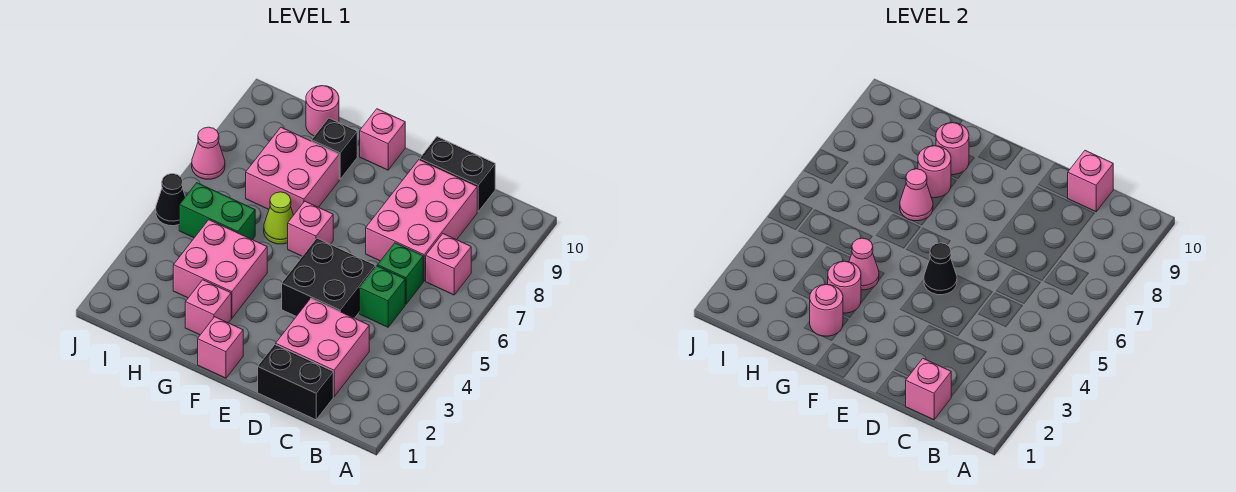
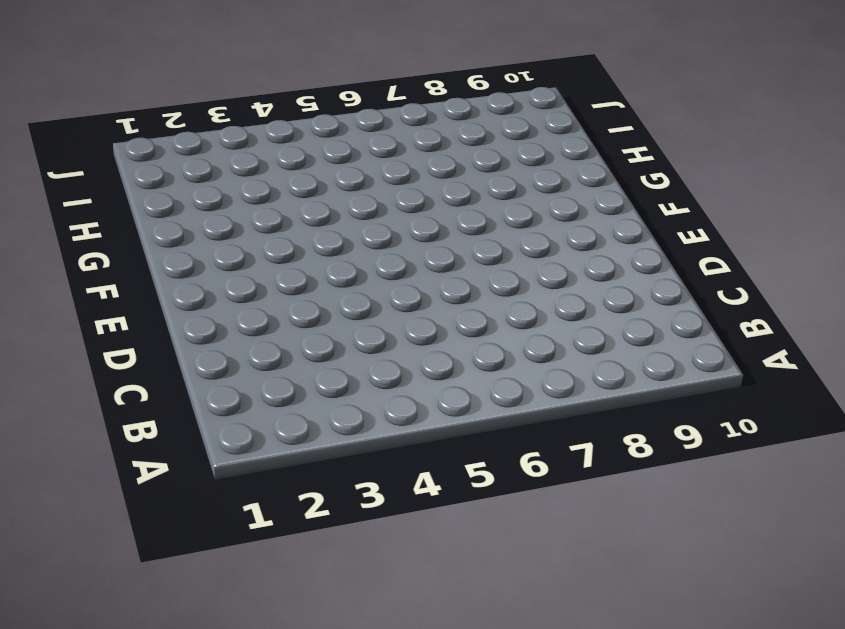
none -> pink brick B7 level 1
none -> black brick C1:D1 level 1
none -> pink brick C2:D3 level 1

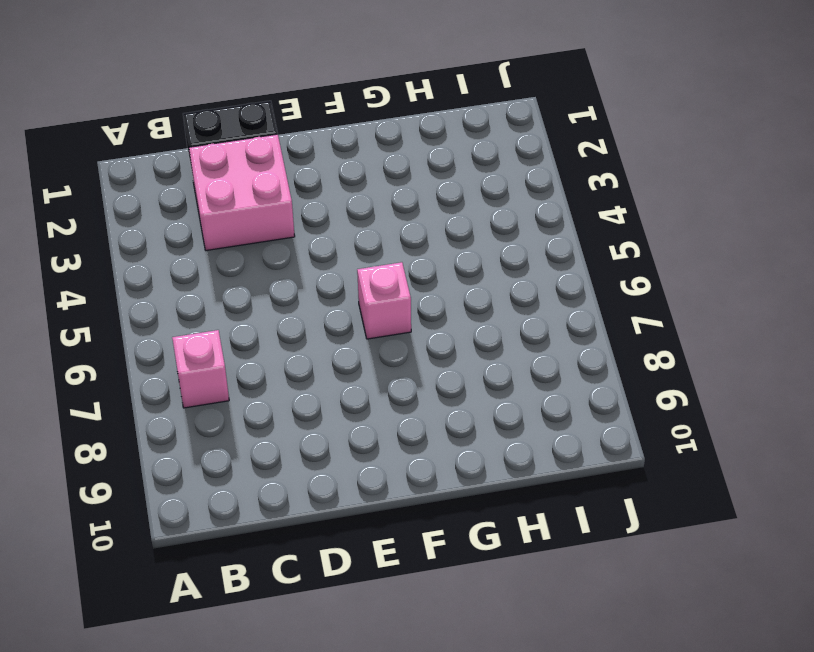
none -> green brick C5 level 1
none -> green brick C6 level 1
none -> pink brick C7:D9 level 1

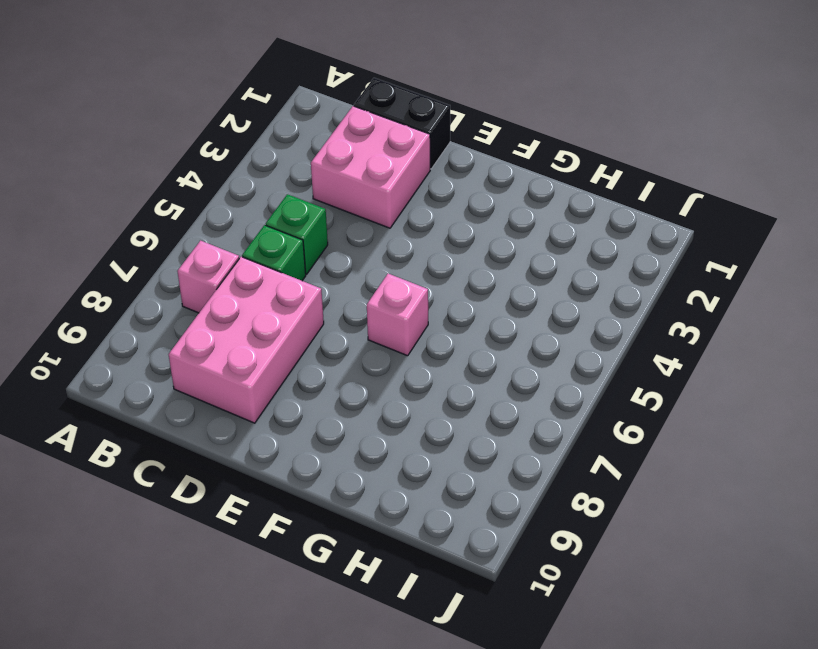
none -> black brick C10:D10 level 1
none -> black brick D4:E5 level 1
none -> pink brick F1 level 1

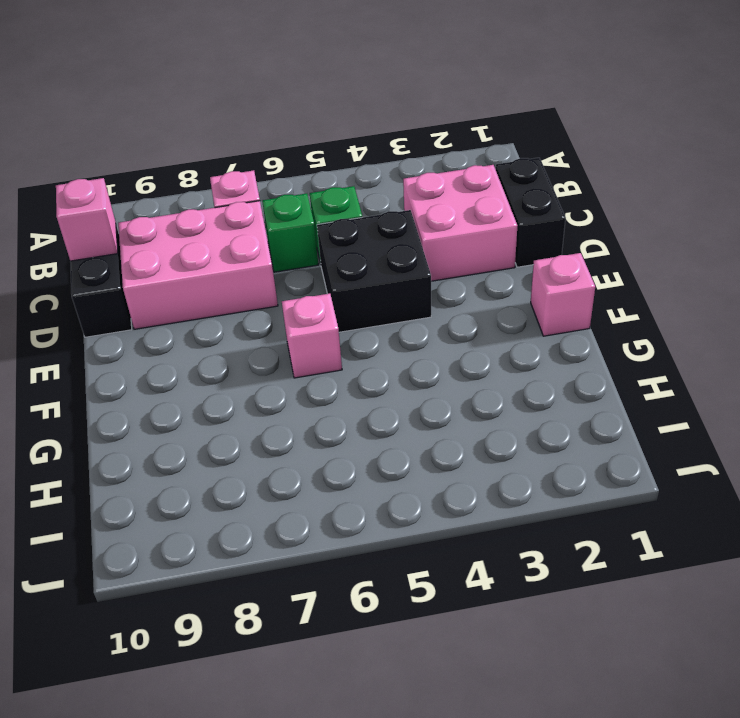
none -> pink brick F10 level 1
none -> pink brick G2 level 1
none -> pink brick G3:H4 level 1

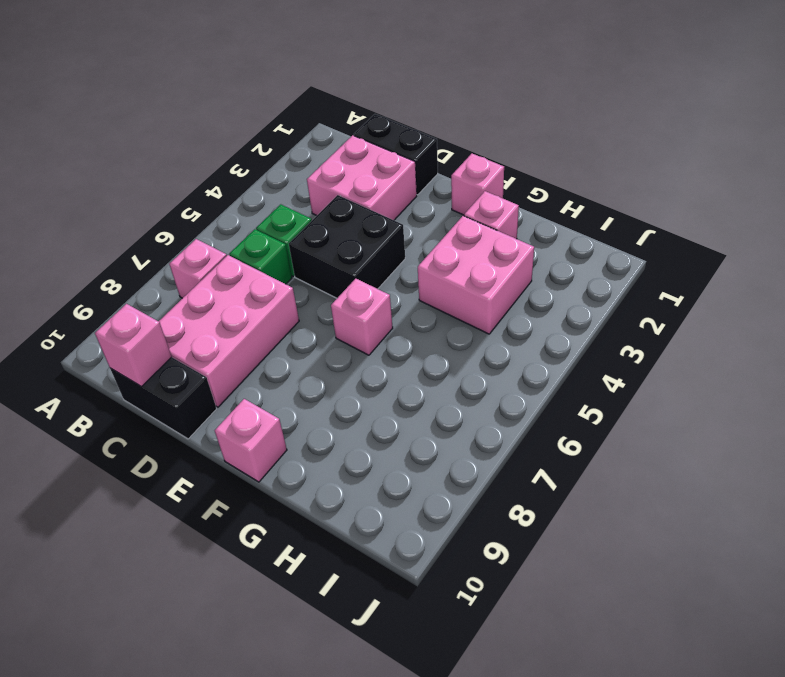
none -> lime cone G6 level 1
none -> pink brick G7:H8 level 1
none -> black brick G9 level 1

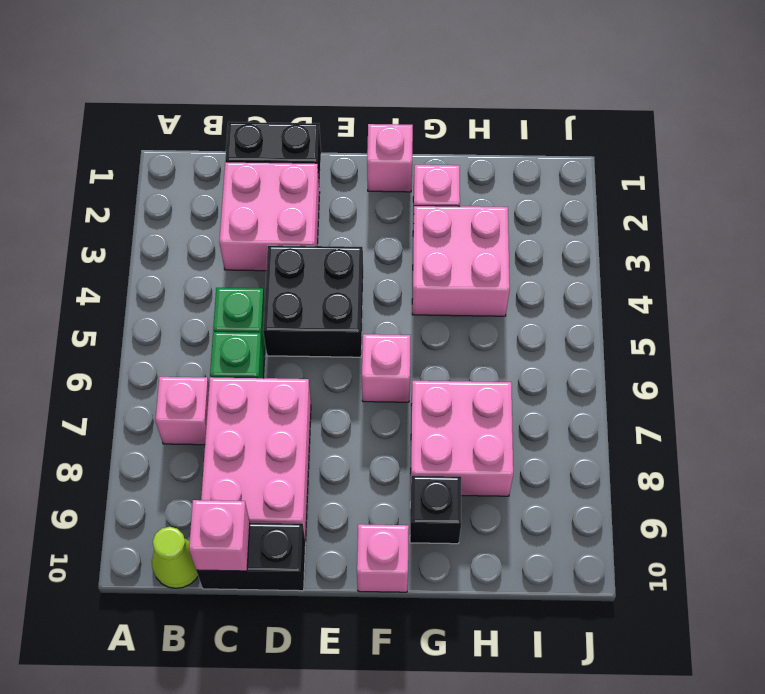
lime cone B10 level 1 -> lime cone G6 level 1
none -> green brick H5:I5 level 1
none -> pink round brick H10 level 1
none -> black cone J5 level 1

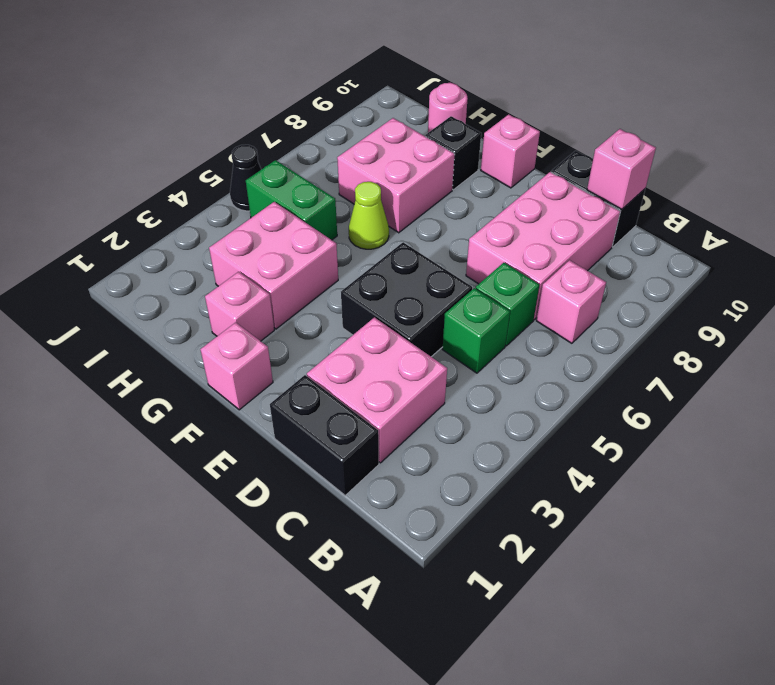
none -> pink brick F6 level 1
none -> pink cone J7 level 1
none -> pink brick C1 level 2

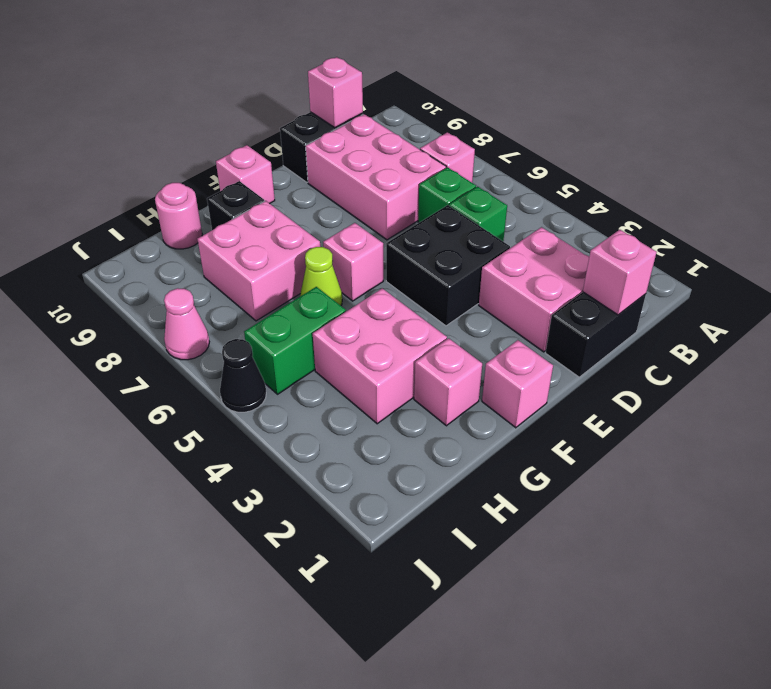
none -> black cone E5 level 2
none -> pink round brick G2 level 2
none -> pink round brick G3 level 2

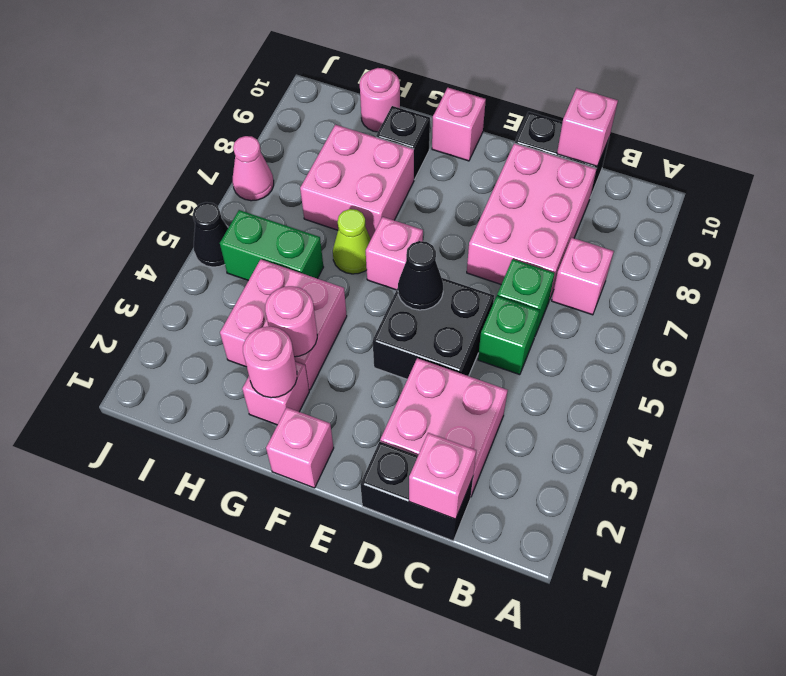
none -> pink cone G4 level 2
none -> pink cone G7 level 2
none -> pink round brick G8 level 2

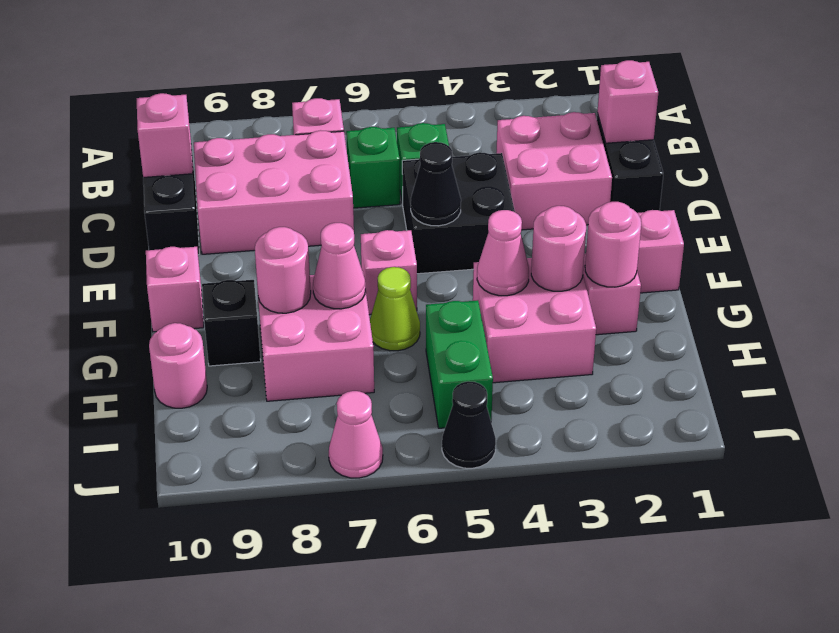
none -> pink round brick G9 level 2

